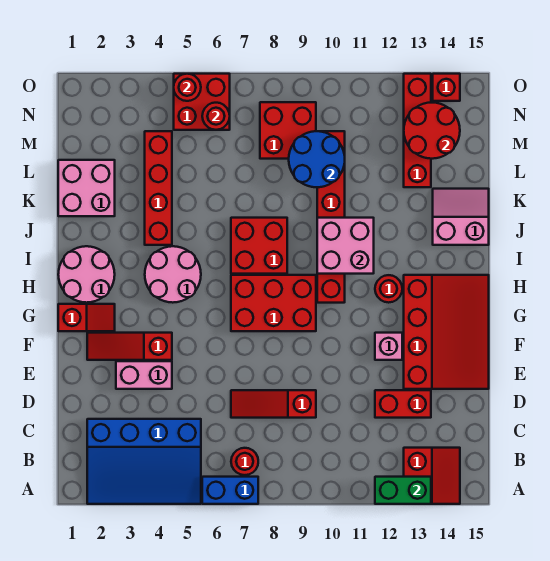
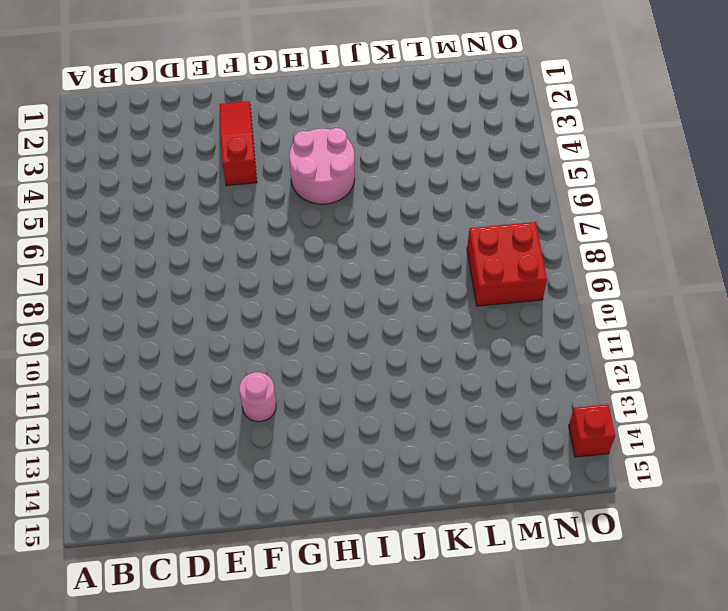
pink round brick F12 level 1 -> pink brick F12 level 1
none -> blue slope A2:C5 level 1 top C
none -> blue brick A6:A7 level 1
none -> red slope A13:B14 level 1 top 13
none -> red round brick B7 level 1

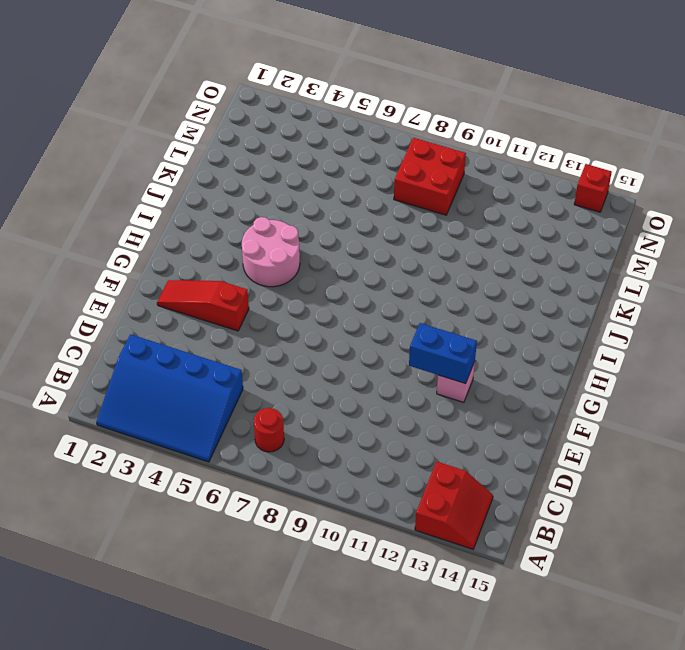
blue brick F11:F12 level 2 -> blue brick A6:A7 level 1
none -> red slope D7:D9 level 1 top 9
none -> red brick D12:D13 level 1
none -> pink brick E3:E4 level 1
none -> red slope E13:H15 level 1 top 13

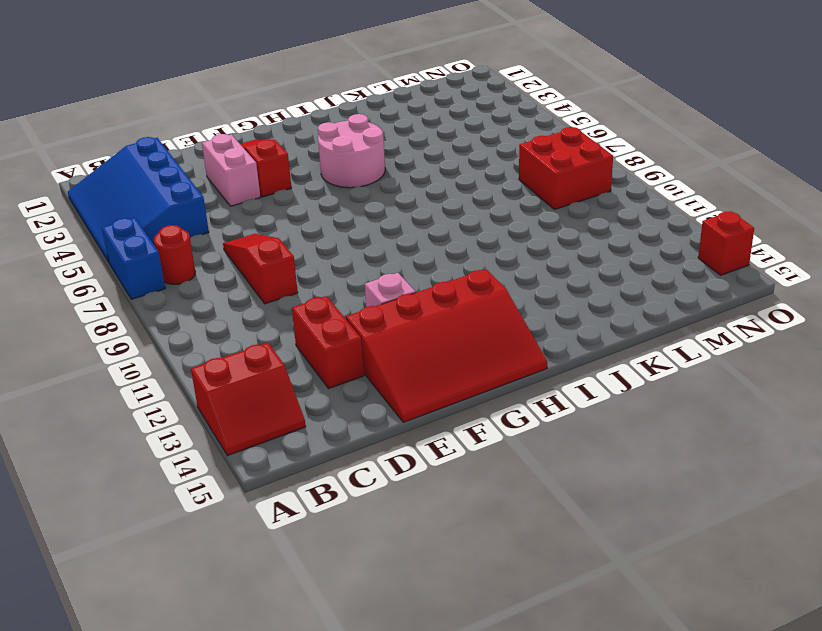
none -> red slope G1:G2 level 1 top 1
none -> red brick G7:H9 level 1
none -> pink round brick H1:I2 level 1
none -> red brick H10:M10 level 1

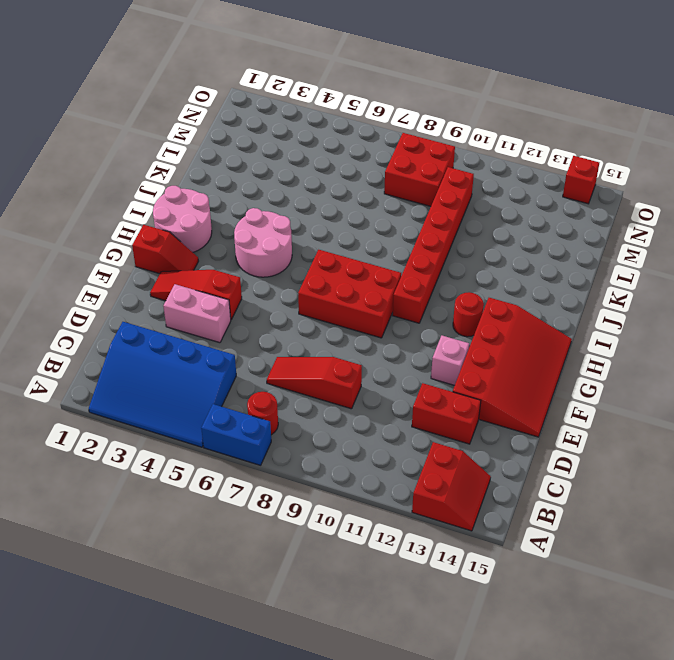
none -> red brick I7:J8 level 1
none -> red brick J4:M4 level 1
none -> pink slope J14:K15 level 1 top J
none -> pink brick K1:L2 level 1

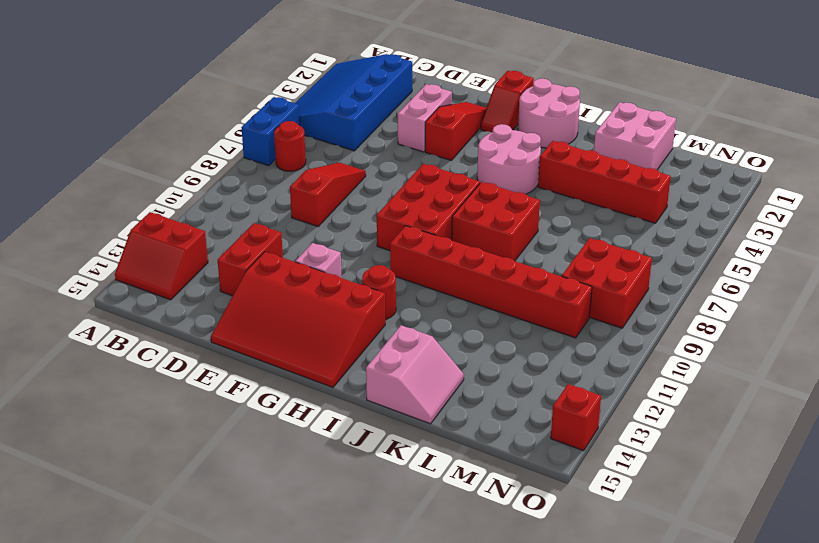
none -> red brick L13:O13 level 1
none -> red brick N5:O6 level 1
none -> green brick A12:A13 level 2
none -> pink brick I10:J11 level 2

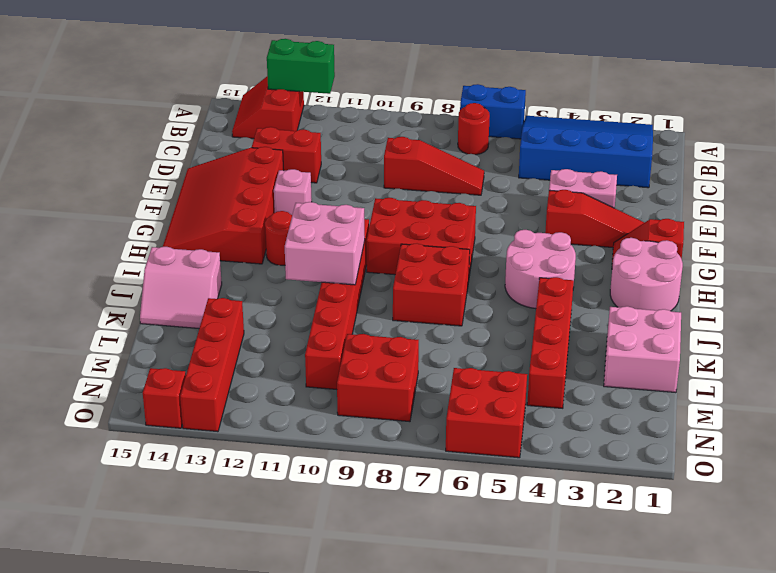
none -> blue round brick L9:M10 level 2
none -> red round brick M13:N14 level 2
none -> red round brick N6 level 2
none -> red round brick O5 level 2

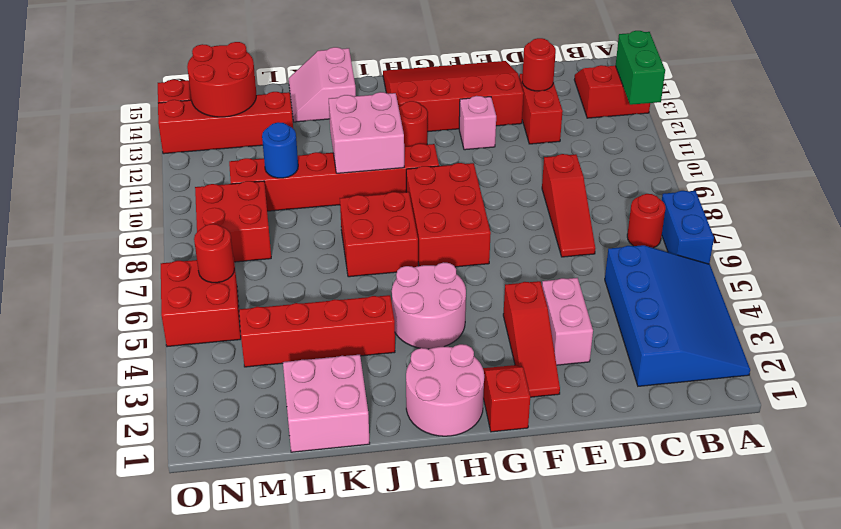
red round brick D13 level 2 -> red round brick O5 level 2
blue round brick L10 level 2 -> blue round brick L9:M10 level 2

